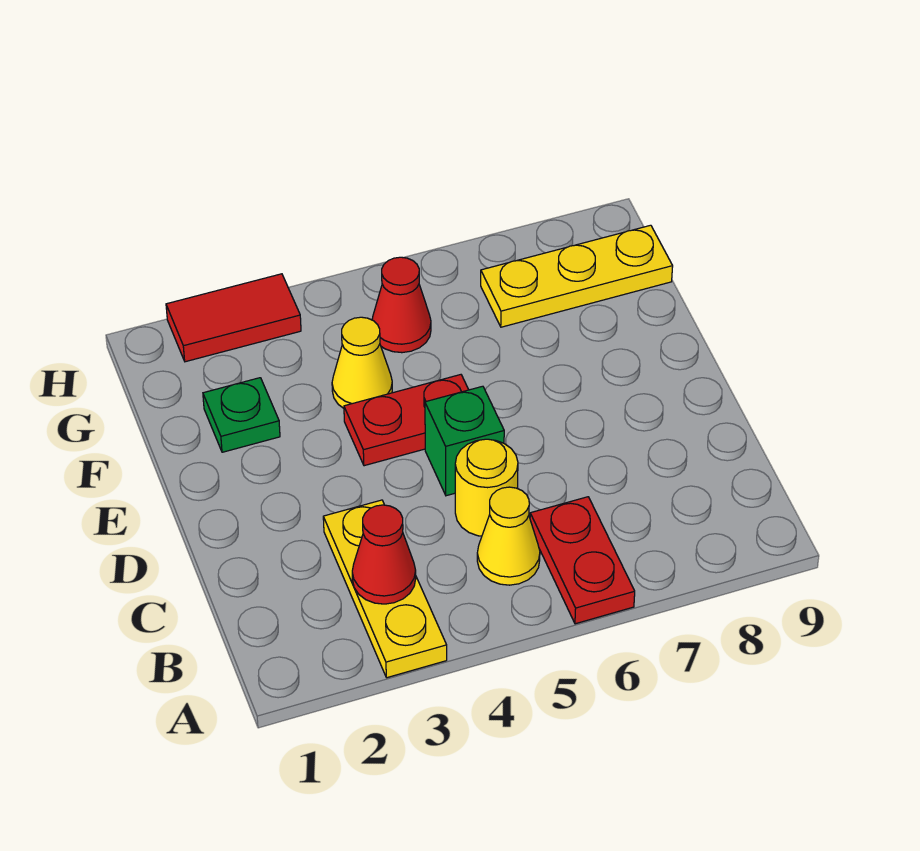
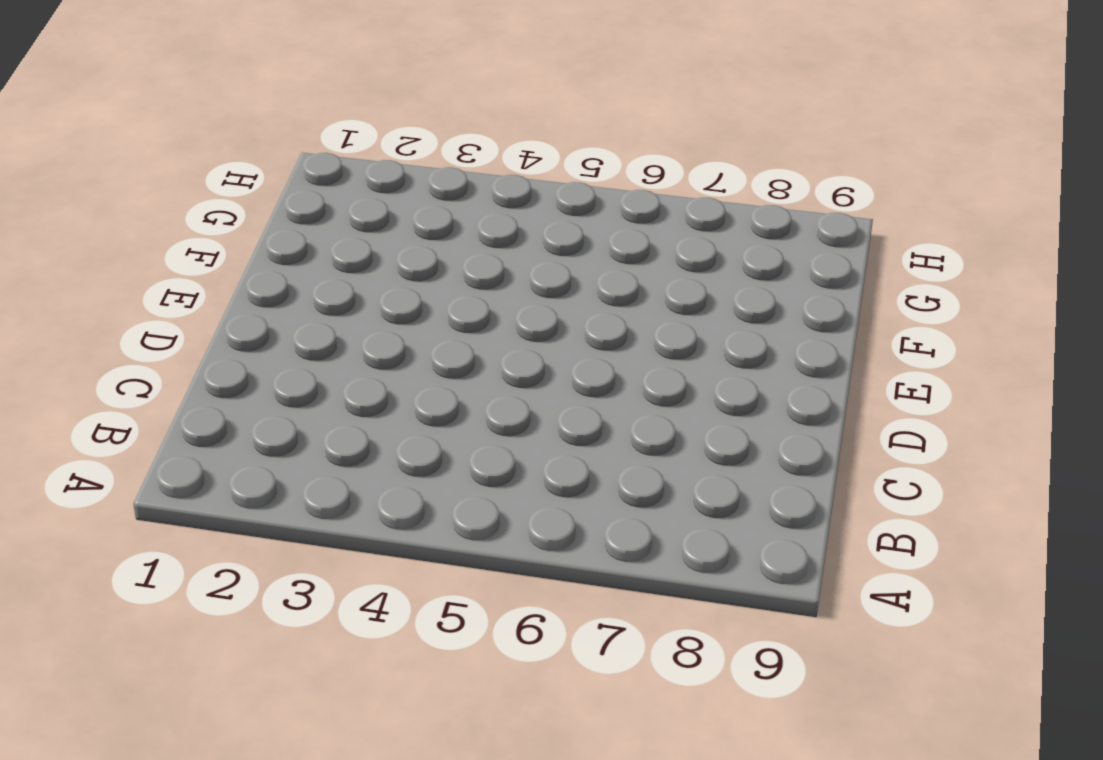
none -> yellow plate A3:C3 level 1
none -> red plate A6:B6 level 1
none -> yellow cone B5 level 1

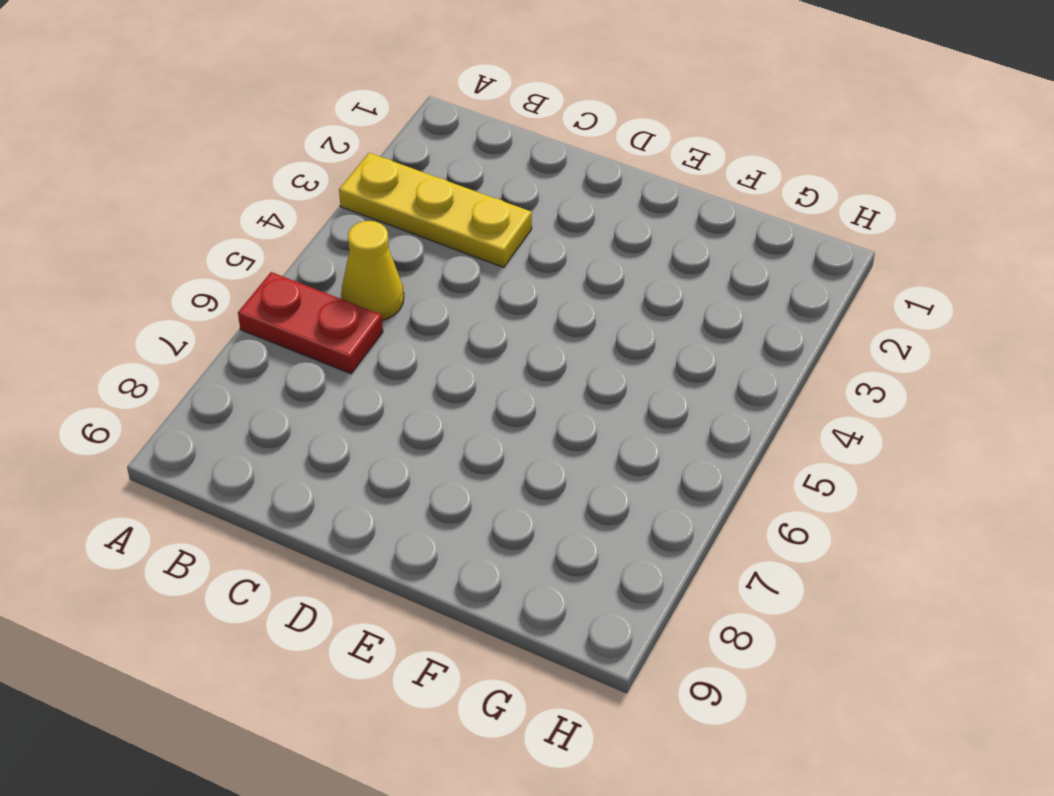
none -> yellow round brick C5 level 1
none -> green brick D5 level 1
none -> red plate E4:E5 level 1

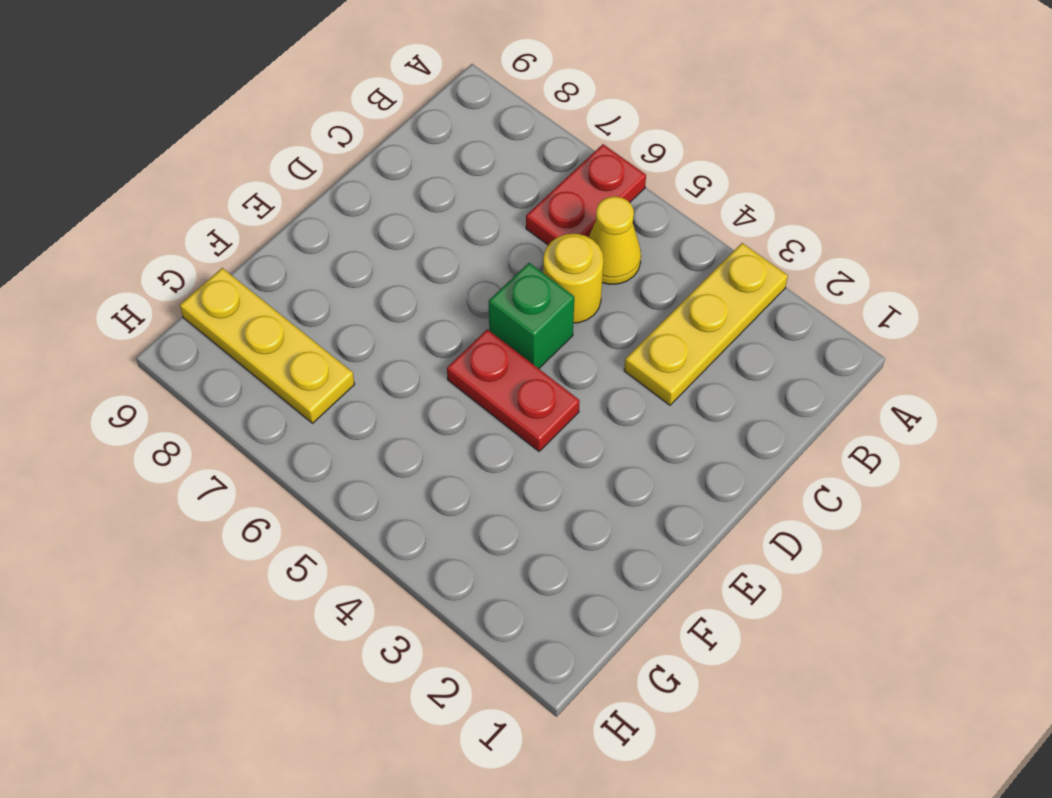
none -> green plate F2 level 1
none -> yellow cone F4 level 1
none -> red cone G5 level 1

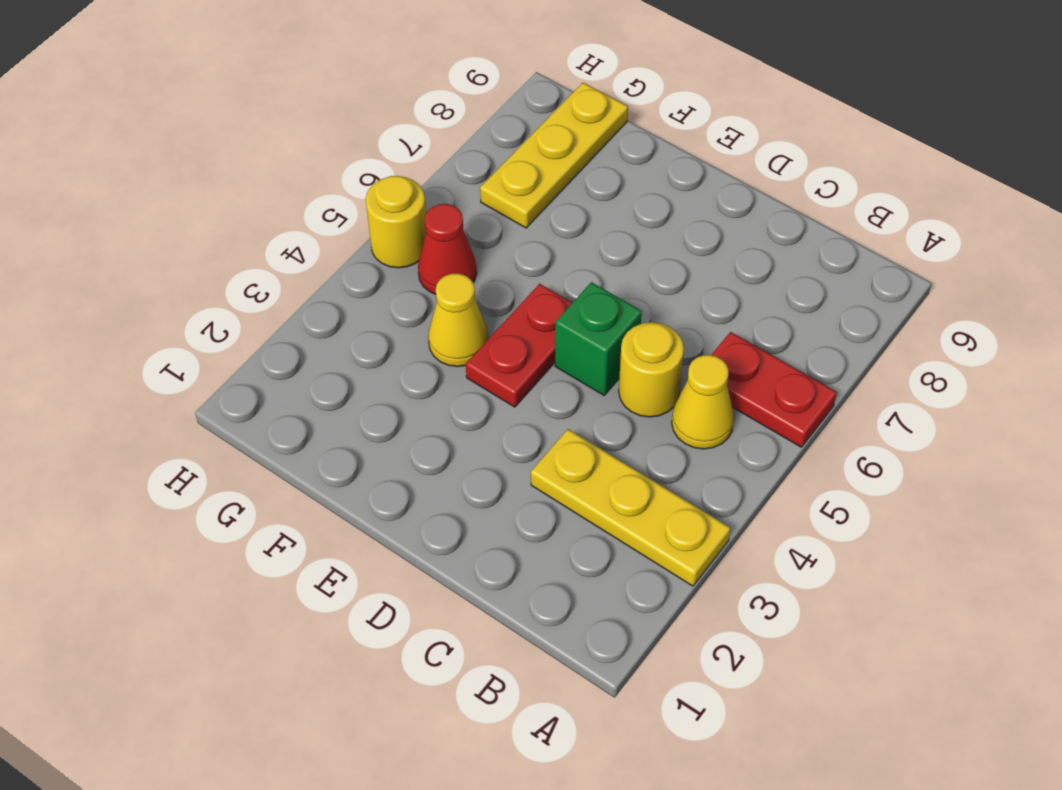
yellow round brick H5 level 1 -> none
none -> green plate F2 level 1
none -> red tile H2:H3 level 1
none -> red cone B3 level 2

